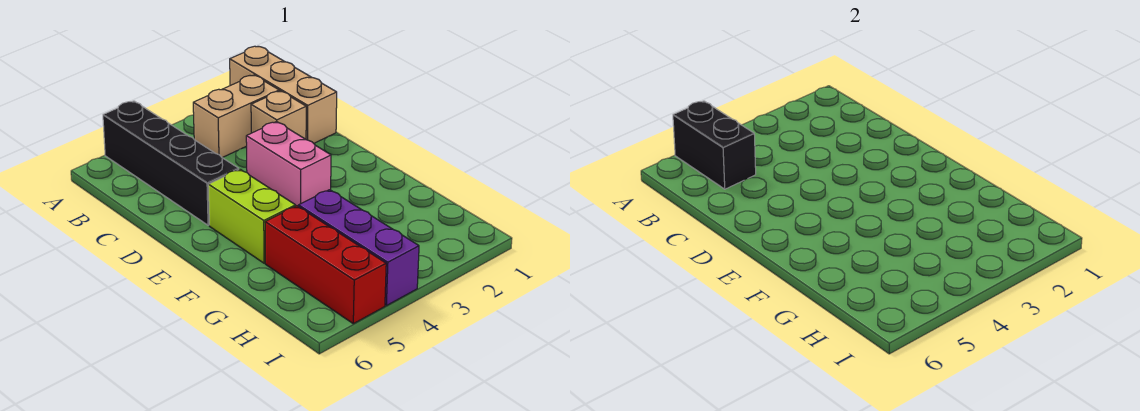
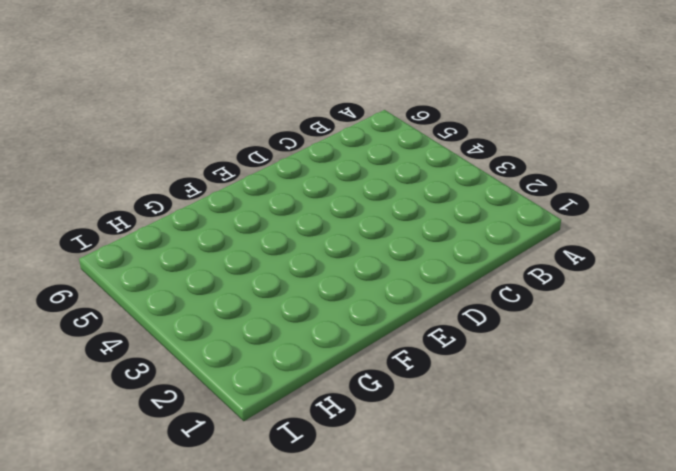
none -> tan brick A1:C1 level 1
none -> black brick A5:D5 level 1

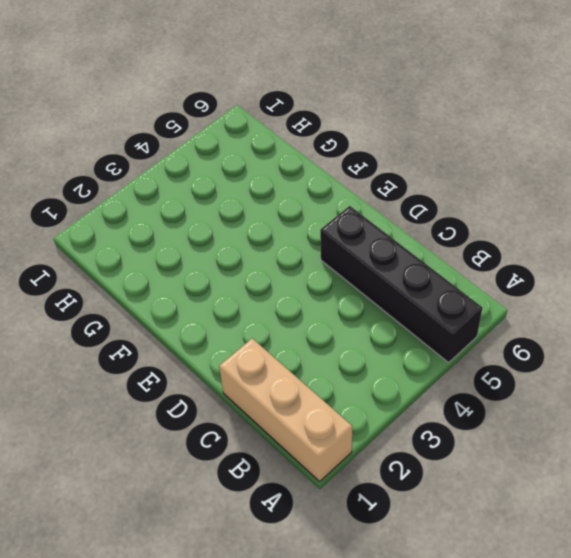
none -> tan brick B2:B3 level 1
none -> tan brick C2 level 1

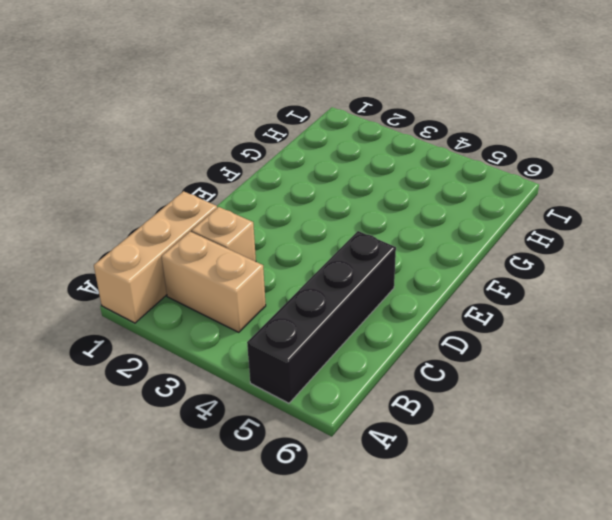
none -> pink brick D3:E3 level 1
none -> lime brick E5:F5 level 1

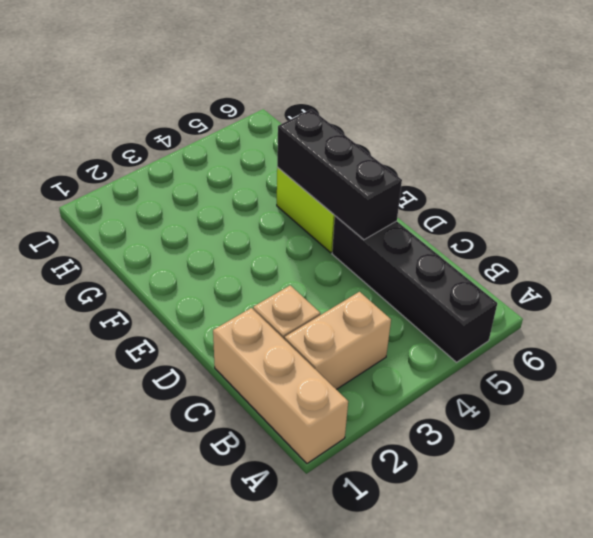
black brick D5:F5 level 2 -> none
none -> pink brick D3:E3 level 1
none -> purple brick G4:I4 level 1

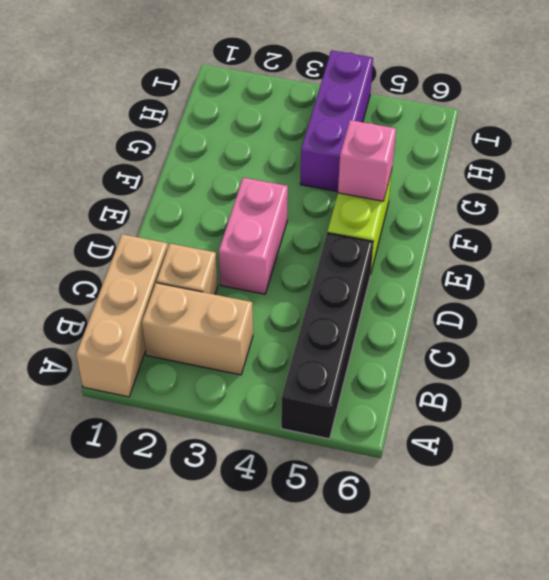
pink brick F5 level 2 -> none
none -> red brick G5:I5 level 1
none -> black brick A5:B5 level 2

